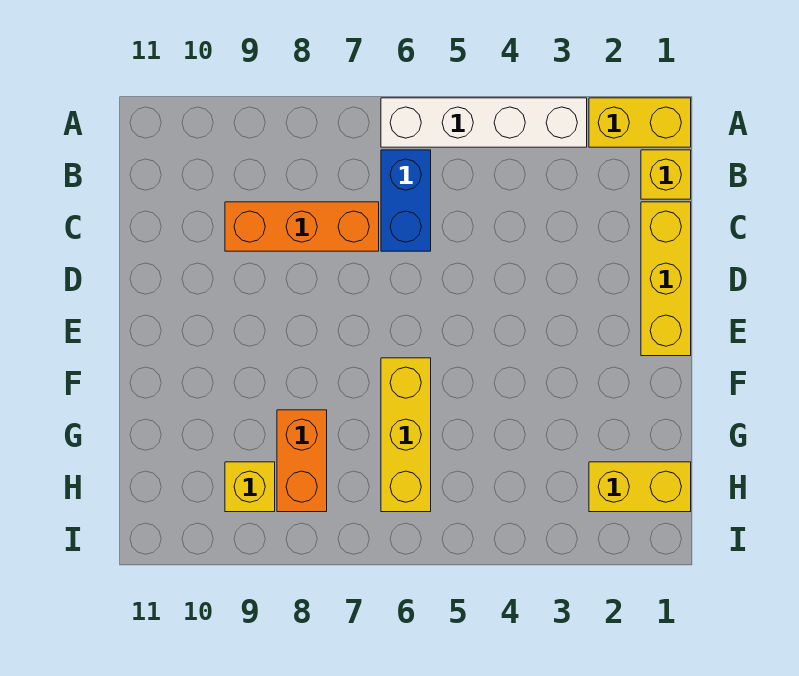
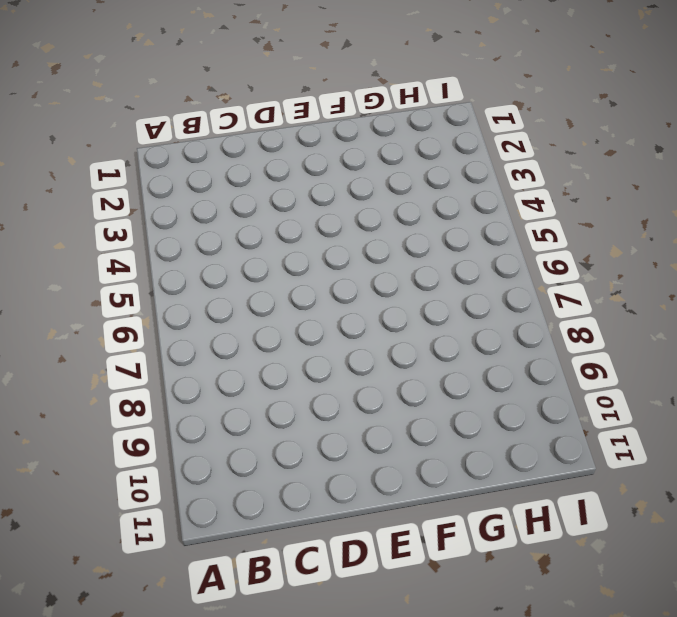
none -> yellow brick A1:A2 level 1
none -> white brick A3:A6 level 1

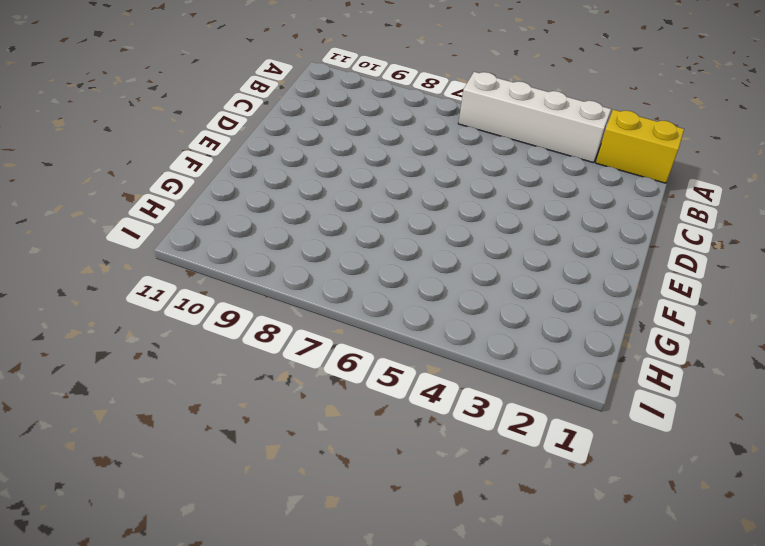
none -> yellow brick B1 level 1
none -> blue brick B6:C6 level 1

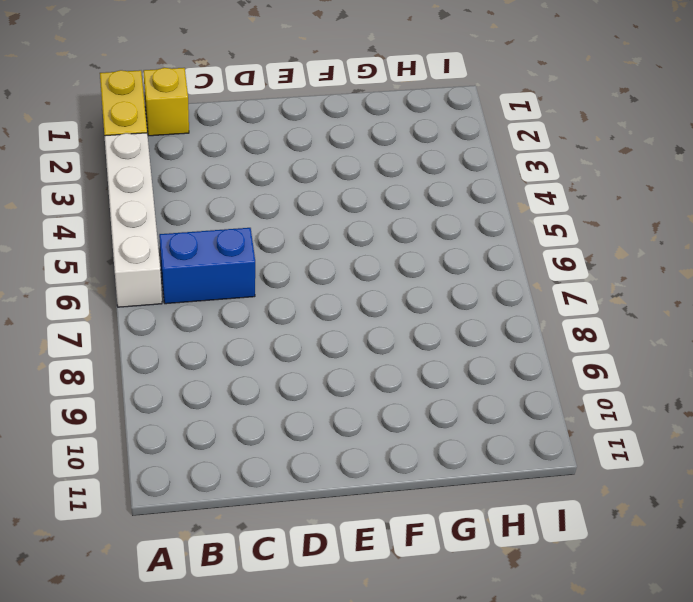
none -> yellow brick C1:E1 level 1
none -> orange brick C7:C9 level 1

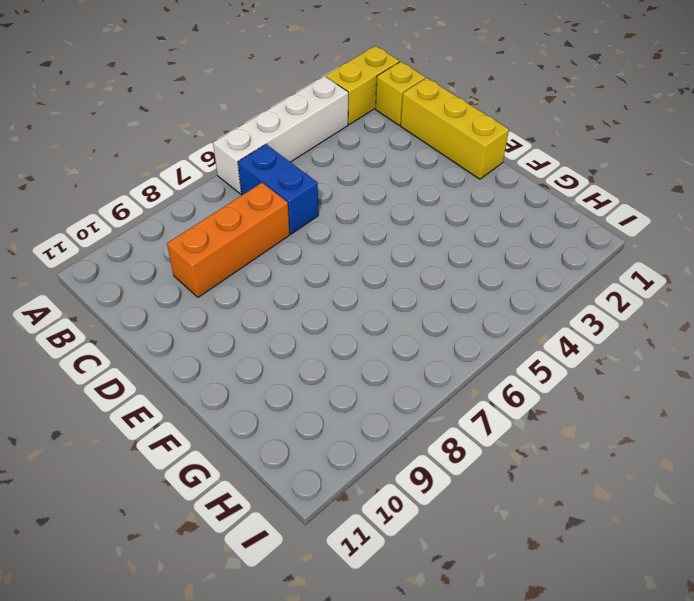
none -> yellow brick F6:H6 level 1
none -> orange brick G8:H8 level 1

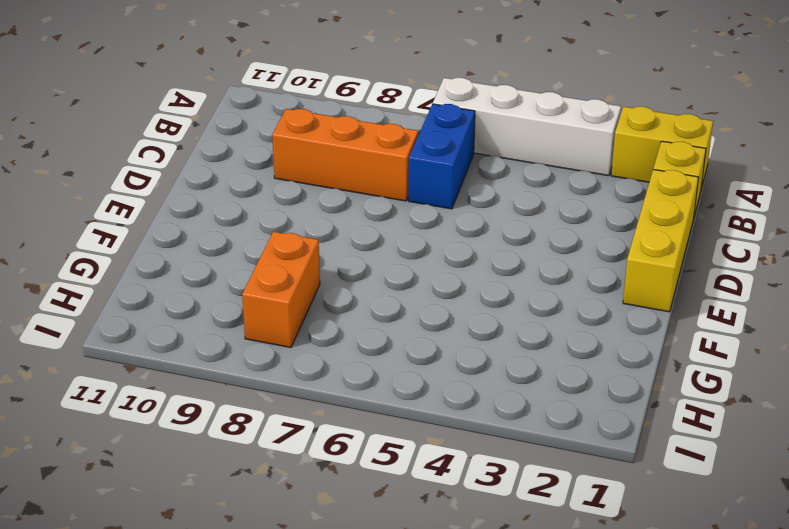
none -> yellow brick F6:H6 level 1
none -> yellow brick H1:H2 level 1

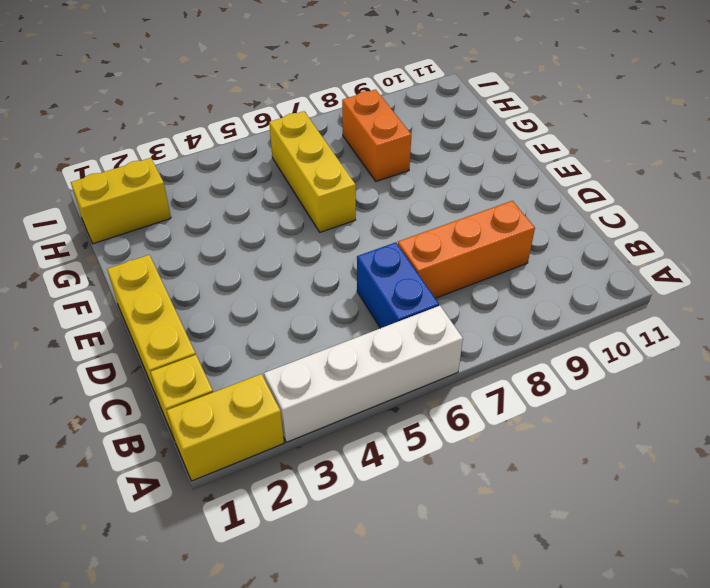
none -> yellow brick H9 level 1

